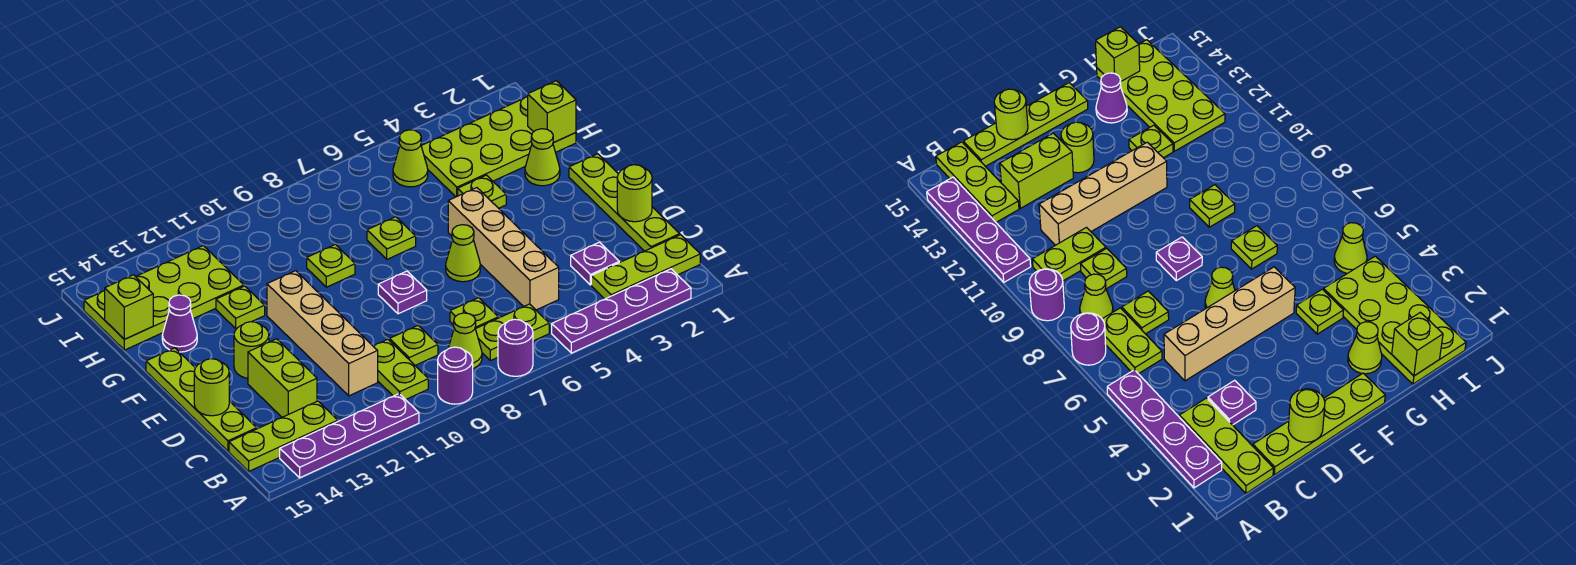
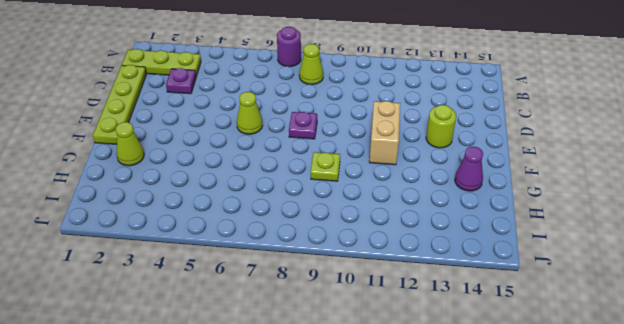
tan brick E11:F11 level 1 -> tan brick C11:F11 level 1
none -> purple plate A2:A5 level 1
none -> purple round brick A9 level 1
none -> purple plate A11:A14 level 1
none -> lime plate B6:B7 level 1

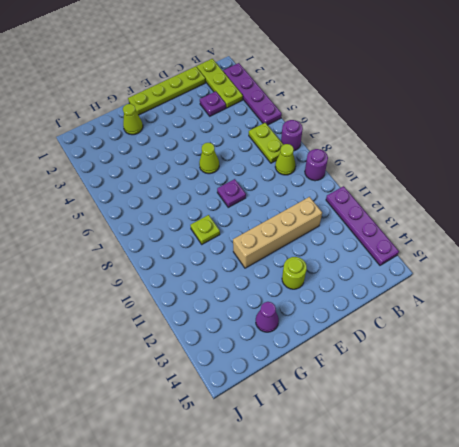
none -> lime plate B10:C10 level 1
none -> lime plate B13:B15 level 1
none -> tan brick C5:F5 level 1
none -> lime plate C7 level 1

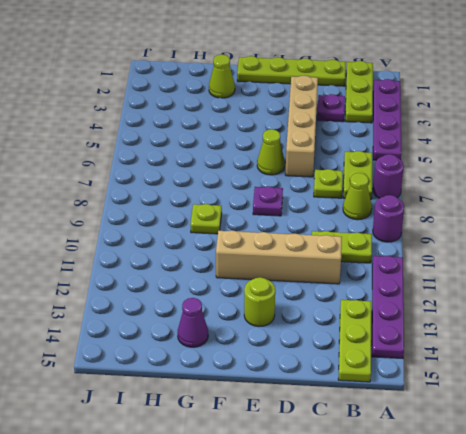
tan brick D3:D6 level 1 -> tan brick C5:F5 level 1
none -> lime plate C9 level 1
none -> lime brick C13:D13 level 1
none -> lime plate C15:F15 level 1
none -> lime plate G4 level 1

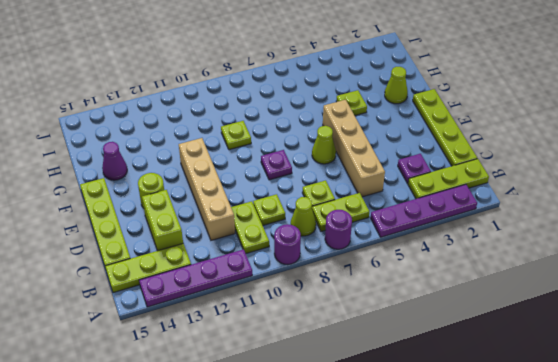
none -> lime plate G7 level 1
none -> lime plate G12 level 1
none -> lime plate H1:I4 level 1
none -> lime plate H12:I15 level 1

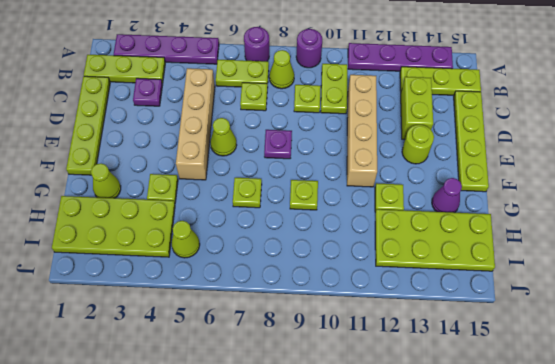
none -> lime round brick D1 level 2
none -> lime round brick D15 level 2
none -> lime brick H1 level 2
none -> lime brick H15 level 2

